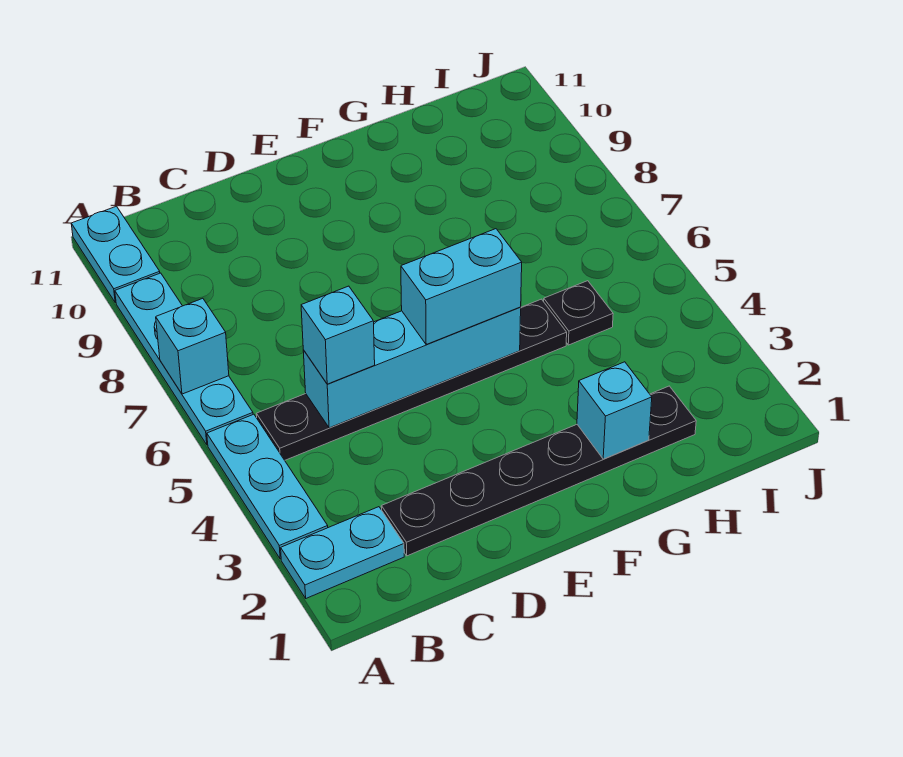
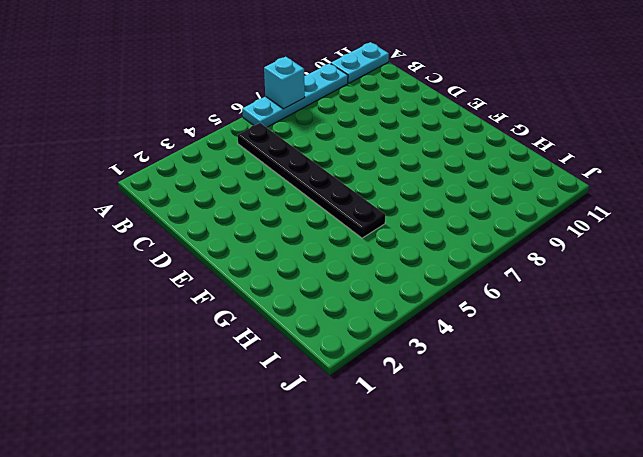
none -> cyan plate A2:B2 level 1
none -> cyan plate A3:A5 level 1
none -> black plate C2:H2 level 1

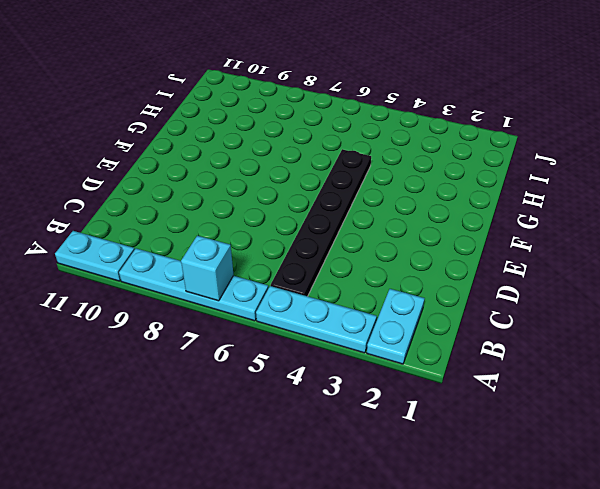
none -> black plate C2:H2 level 1
none -> black plate H5 level 1
none -> cyan brick C5:F5 level 2

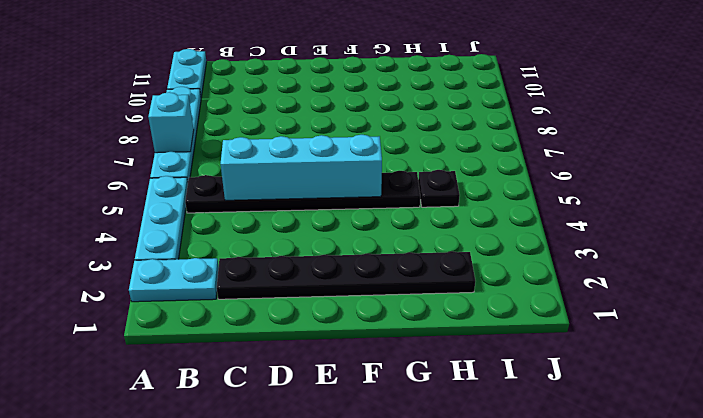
none -> cyan brick G2 level 2
none -> cyan brick C5 level 3
none -> cyan brick E5:F5 level 3

